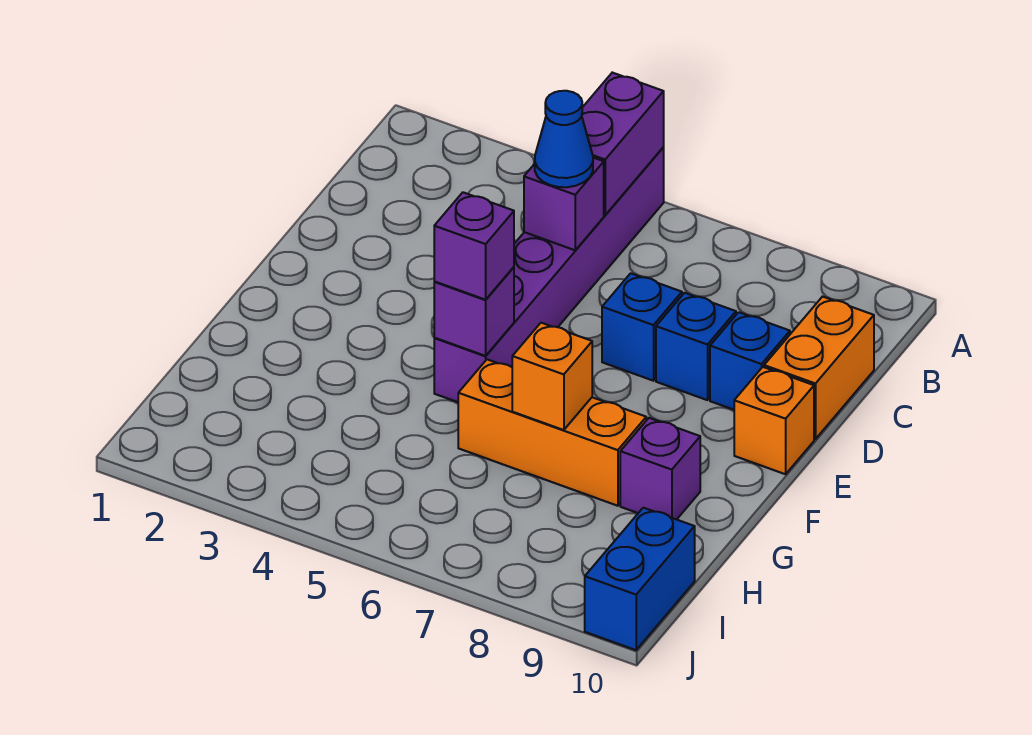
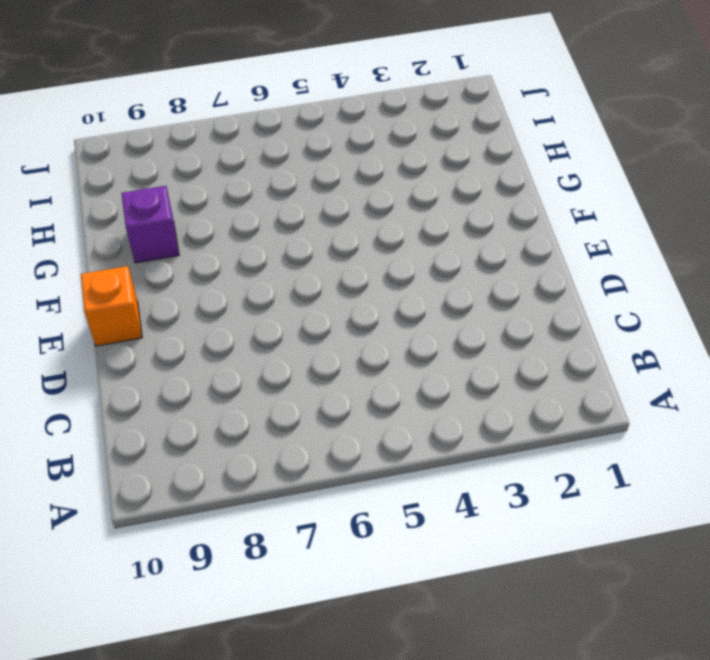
none -> purple brick A5:F5 level 1
none -> orange brick C10:D10 level 1
none -> blue brick D7 level 1

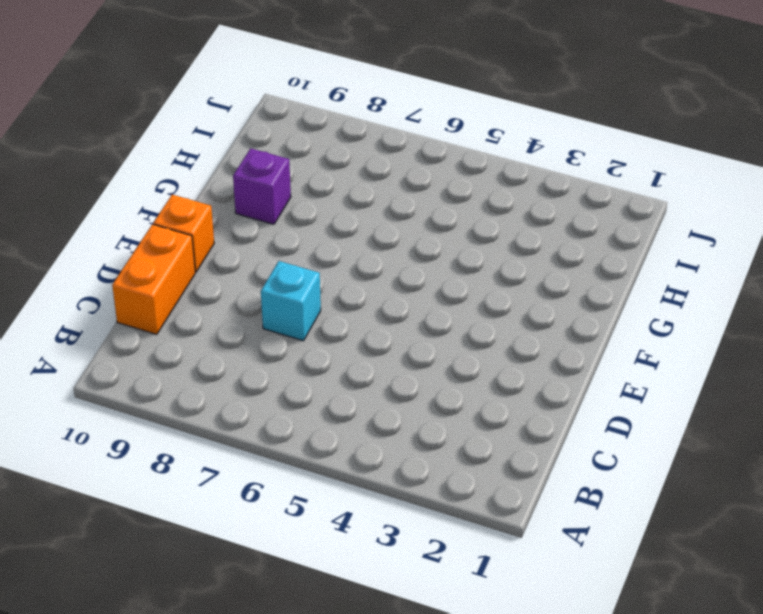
cyan brick D7 level 1 -> blue brick D7 level 1
none -> purple brick A5:F5 level 1
none -> blue brick D8 level 1
none -> blue brick D9 level 1

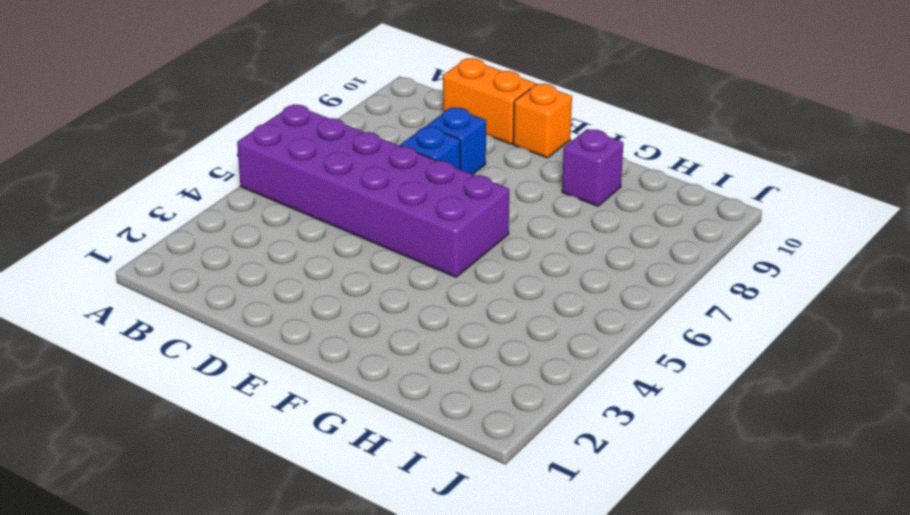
purple brick A5:F6 level 1 -> purple brick A5:F5 level 1
none -> blue brick D9 level 1
none -> orange brick G6:G8 level 1
none -> blue brick I10:J10 level 1

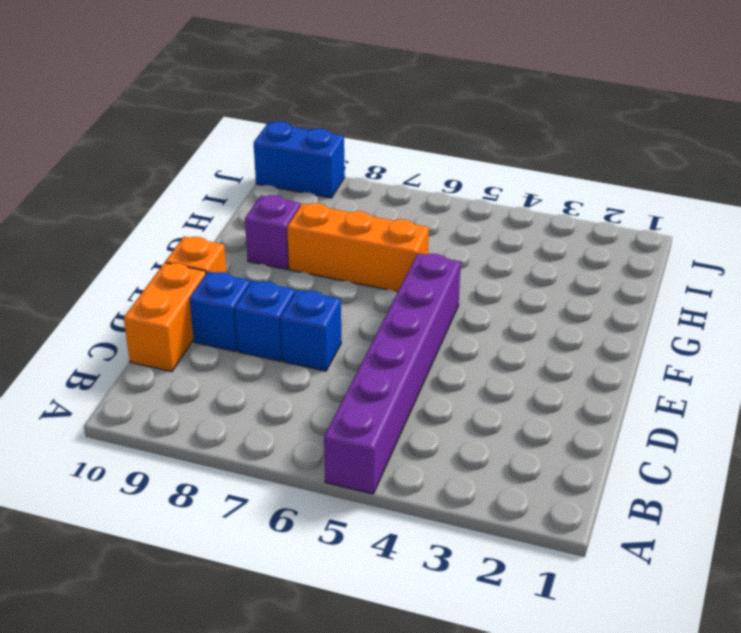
blue brick J9:J10 level 1 -> blue brick I10:J10 level 1
none -> purple brick A5:B5 level 2
none -> purple brick C5 level 2
none -> purple brick F5 level 2

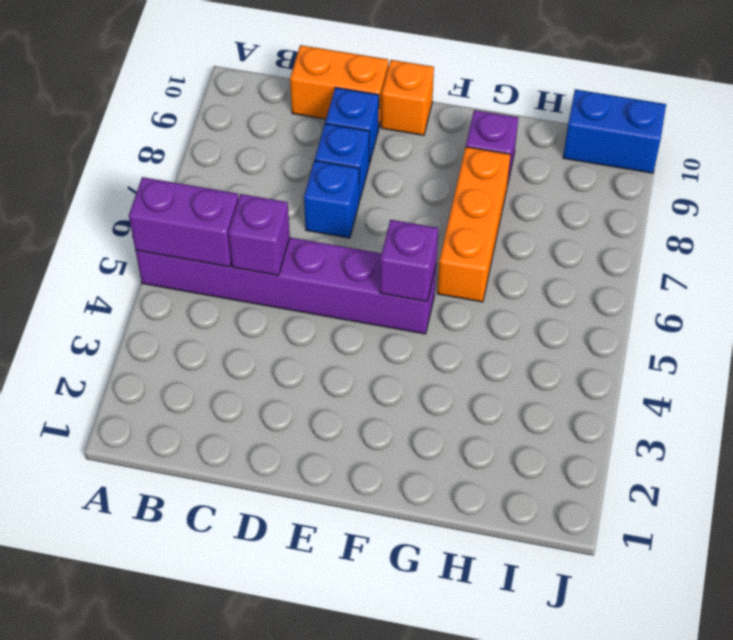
none -> orange brick G7 level 2
none -> blue cone C5 level 3
none -> purple brick F5 level 3

